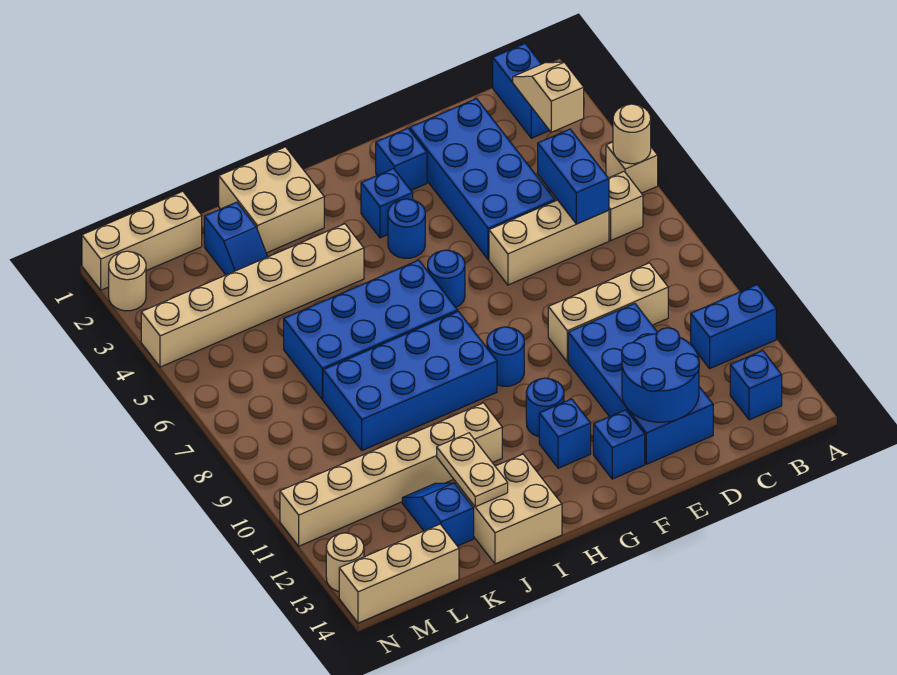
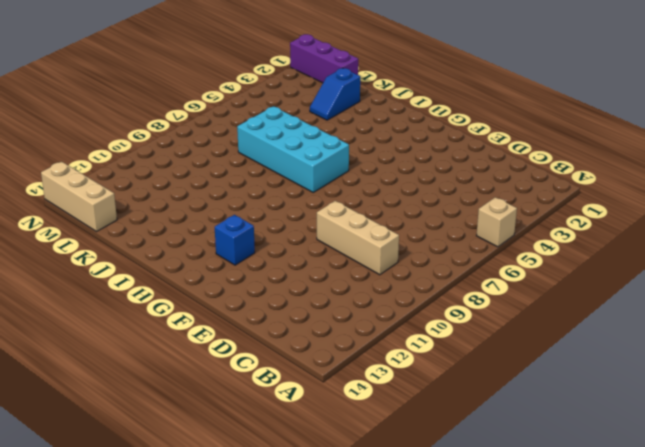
cyan brick H6:K7 level 1 -> blue brick H6:K7 level 1
purple brick L1:N1 level 1 -> tan brick L1:N1 level 1
none -> blue brick A11:B11 level 1
none -> blue brick B1:B2 level 1
none -> tan brick B6 level 1
none -> blue brick B13 level 1

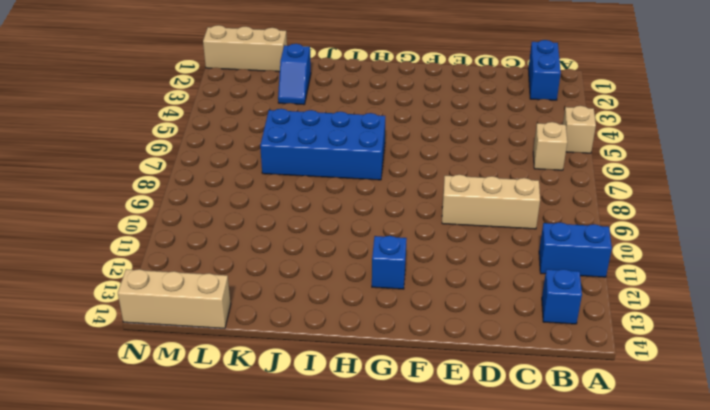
none -> tan brick C6:E6 level 1
none -> blue brick D2:E5 level 1
none -> blue brick D10:E13 level 1
none -> blue brick F2 level 1

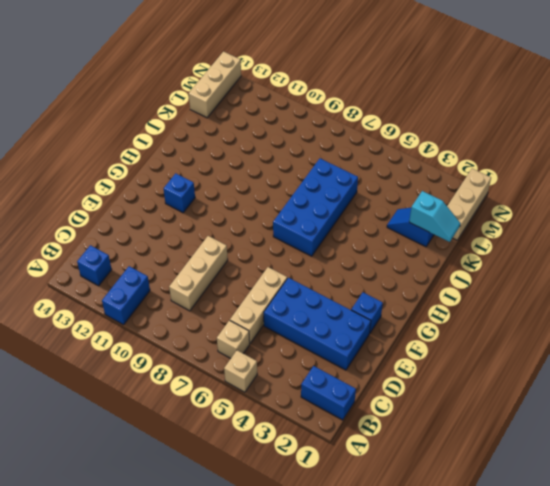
cyan slope K1:K2 level 2 top 2 -> none
none -> blue brick D10:E13 level 1
none -> blue brick F13 level 1
none -> blue brick G3 level 1
none -> blue round brick G4 level 1

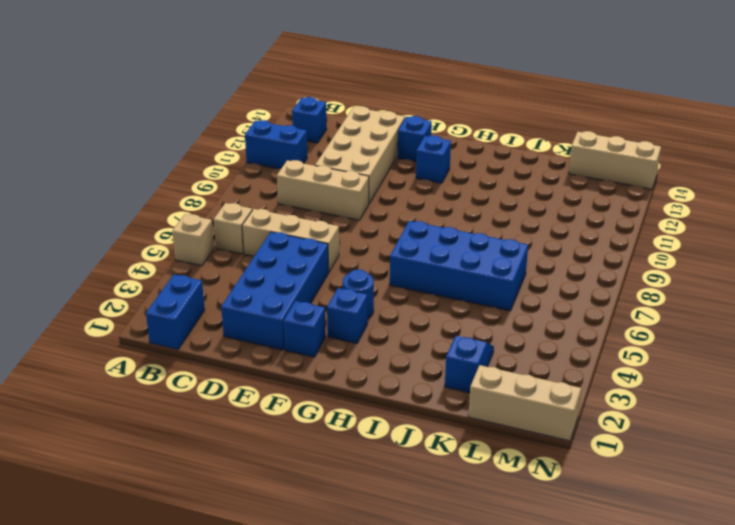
tan brick D10:E13 level 1 -> blue brick D10:E13 level 1
none -> blue round brick G6 level 1
none -> blue round brick G9 level 1
none -> blue round brick G11 level 1
none -> blue brick H8:K9 level 1

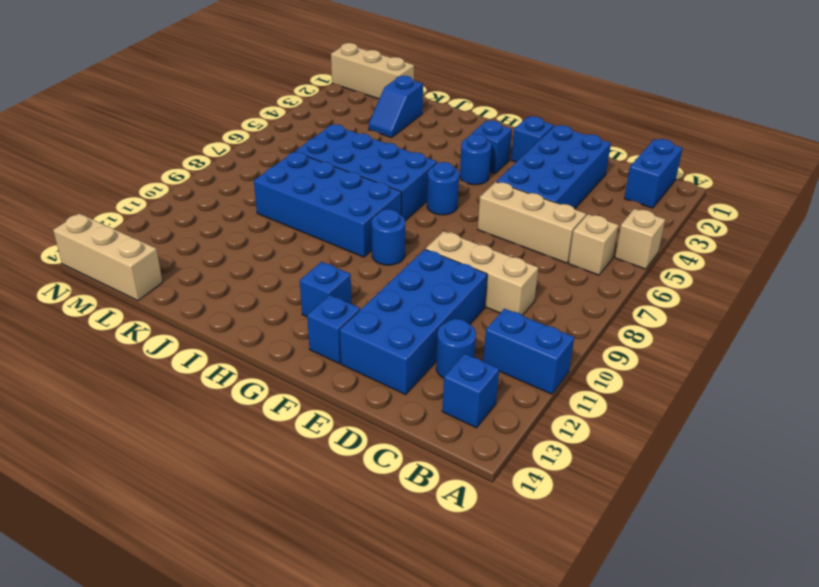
blue round brick C12 level 1 -> blue round brick G11 level 1
none -> tan brick I1:J2 level 1
none -> tan brick I4:N4 level 1
none -> tan brick I11:N11 level 1
none -> tan brick I13:J14 level 1

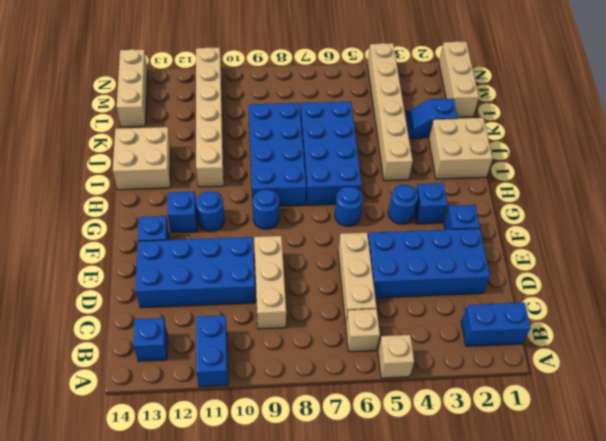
none -> blue slope K12:K13 level 1 top 13
none -> tan round brick N2 level 1
none -> tan round brick N13 level 1
none -> tan round brick A5 level 2

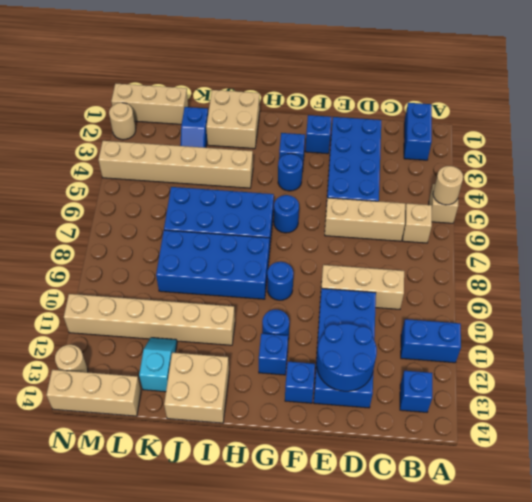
cyan slope K12:K13 level 1 top 13 -> blue slope K12:K13 level 1 top 13
none -> tan slope B2:B3 level 2 top 3
none -> blue brick C5:C6 level 2
none -> tan plate J12:J13 level 2

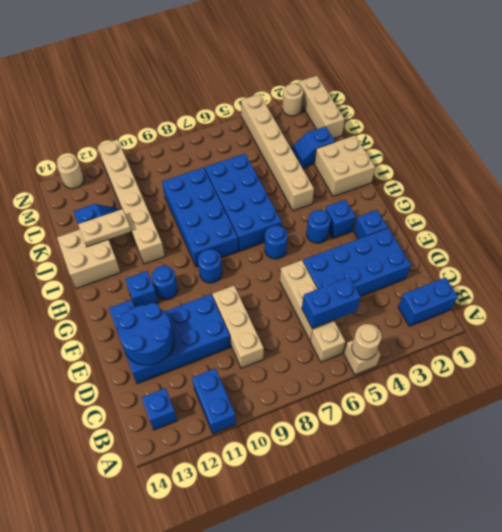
none -> tan brick L14:N14 level 1
none -> tan slope B2:B3 level 2 top 3

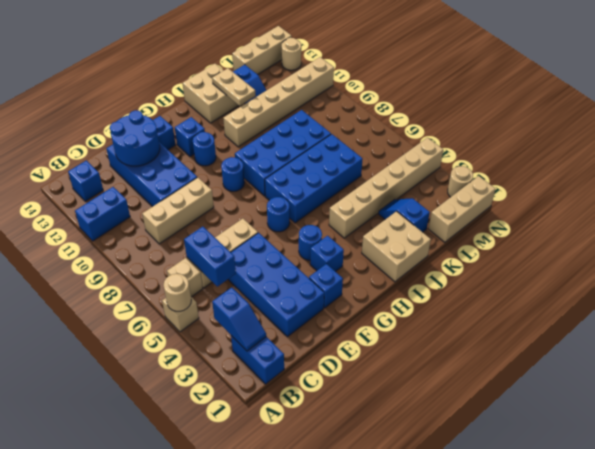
blue slope B2:B3 level 2 top 3 -> tan slope B2:B3 level 2 top 3

